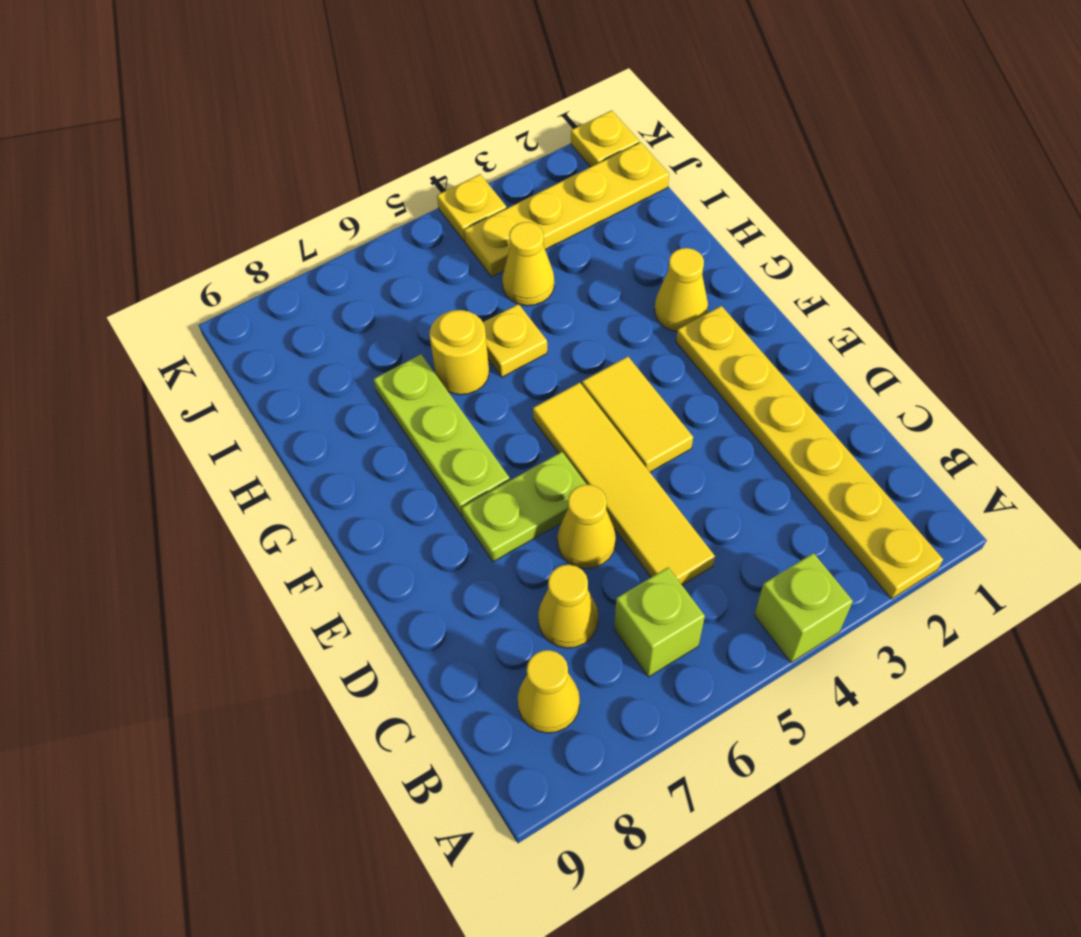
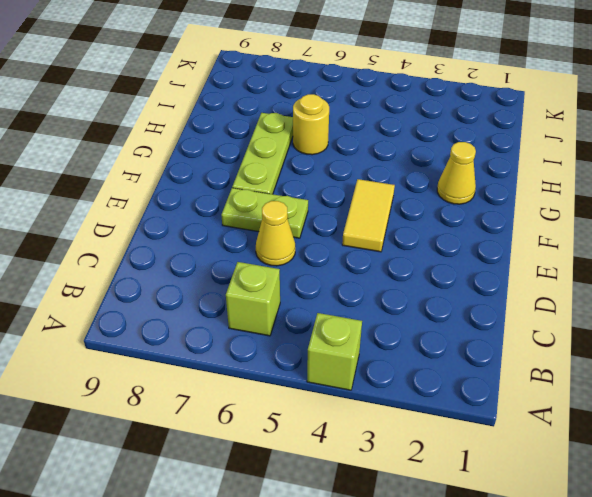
none -> yellow plate A2:F2 level 1
none -> yellow cone B8 level 1
none -> yellow tile C5:F5 level 1

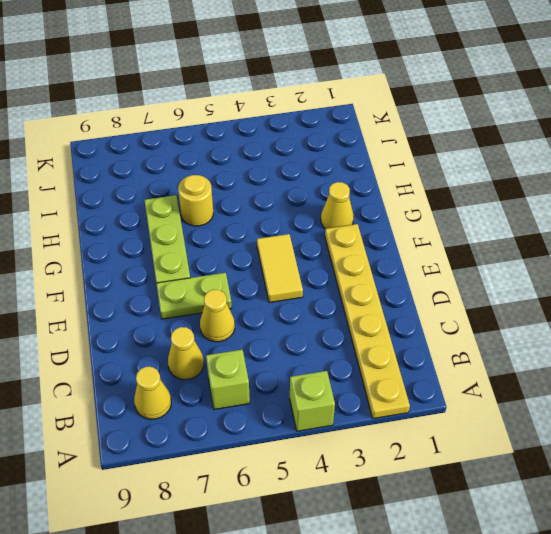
none -> yellow tile C5:F5 level 1
none -> yellow plate H5 level 1
none -> yellow cone I4 level 1

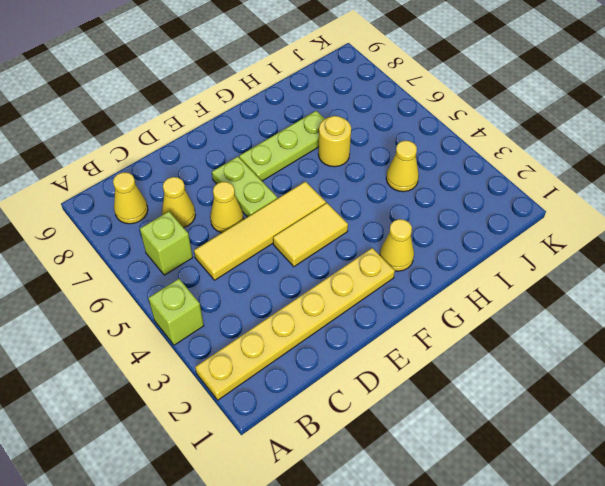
none -> yellow plate H5 level 1
none -> yellow plate J1:J4 level 1
none -> yellow plate K1 level 1

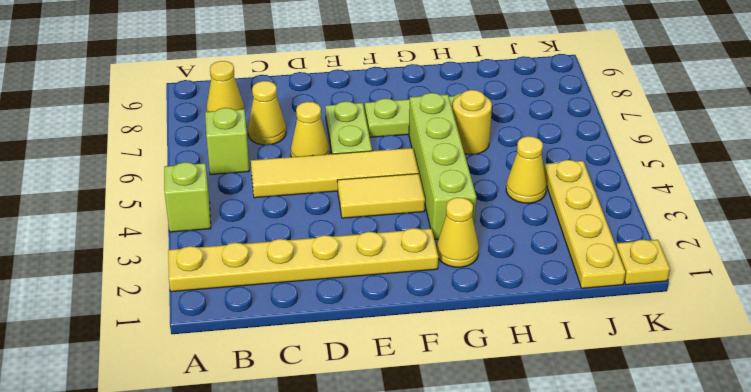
lime brick G3:G6 level 1 -> none
none -> yellow plate H5 level 1
none -> yellow plate K4 level 1

